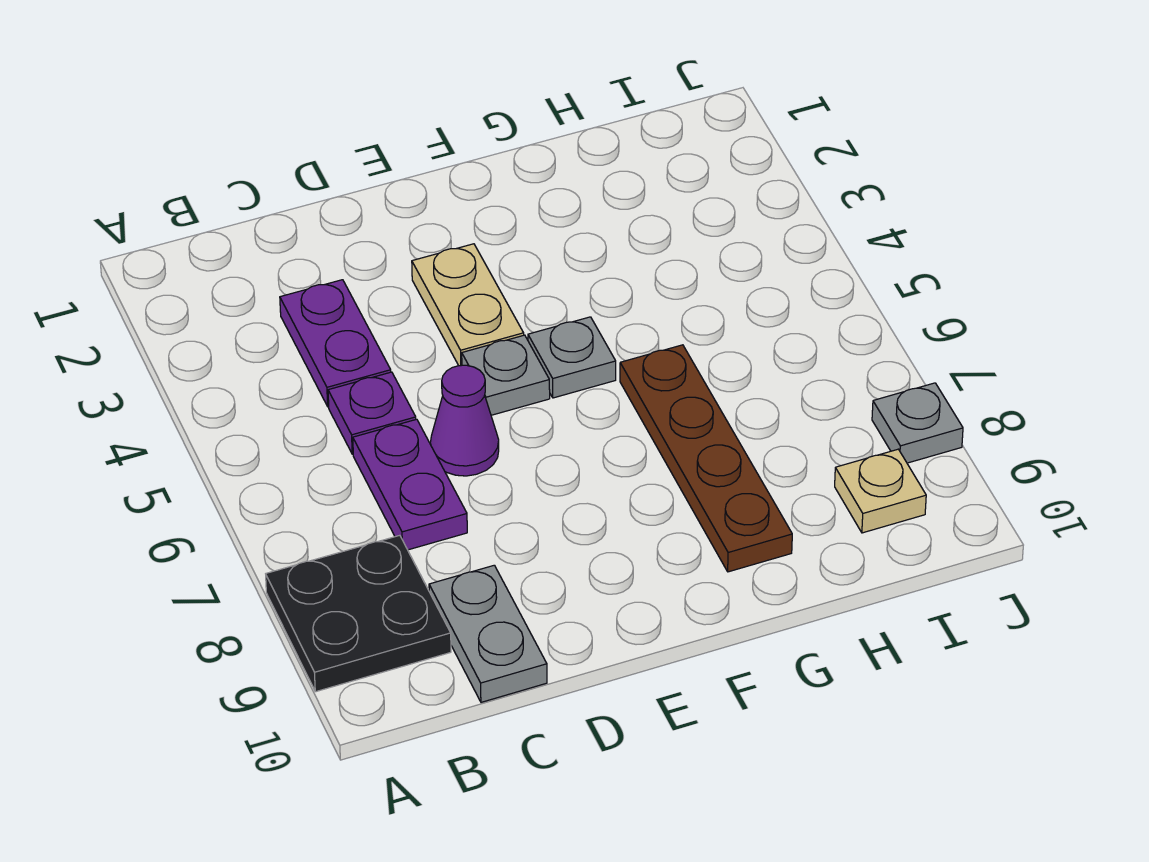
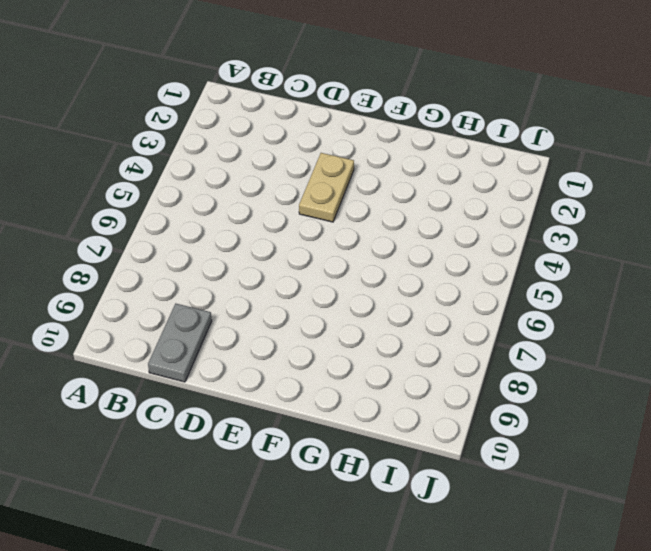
none -> black plate A8:B9 level 1
none -> purple plate C3:C4 level 1
none -> purple plate C5 level 1

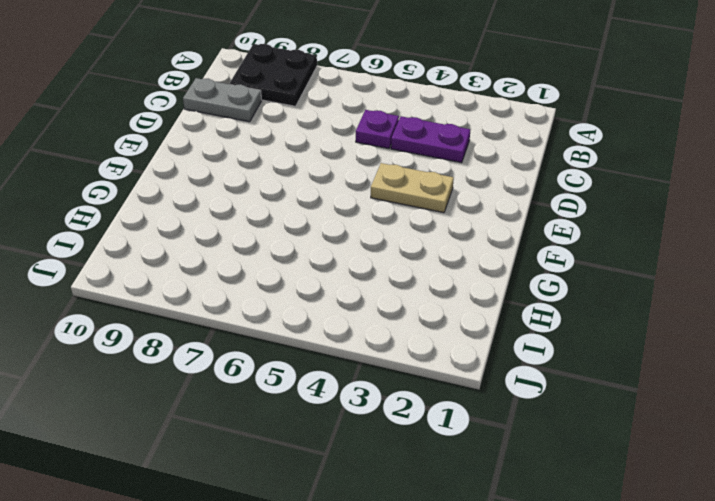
none -> purple plate C6:C7 level 1
none -> purple cone D6 level 1
none -> grey plate E5 level 1

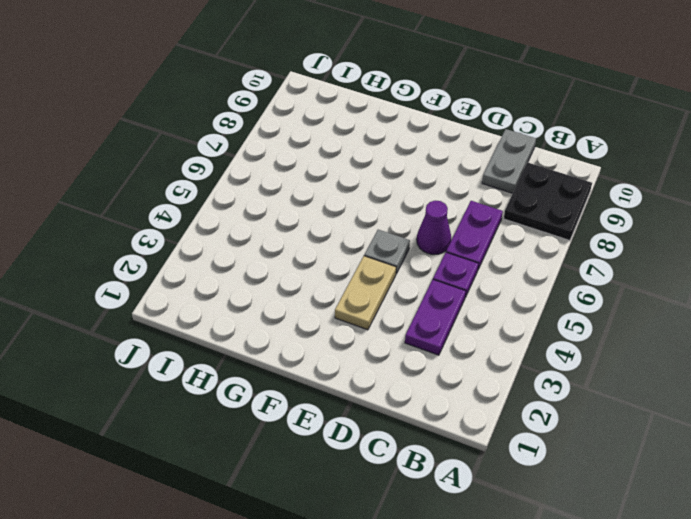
none -> grey plate F5 level 1
none -> brown plate G6:G9 level 1
none -> tan plate I9 level 1

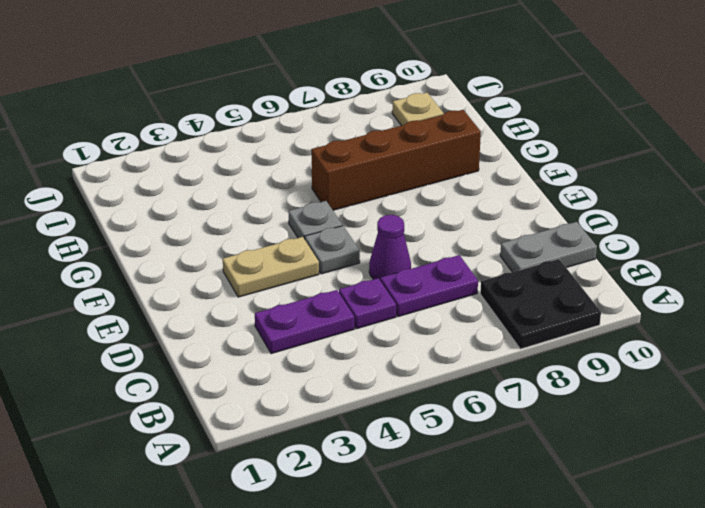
brown brick G6:G9 level 1 -> brown plate G6:G9 level 1
none -> grey plate J8 level 1

